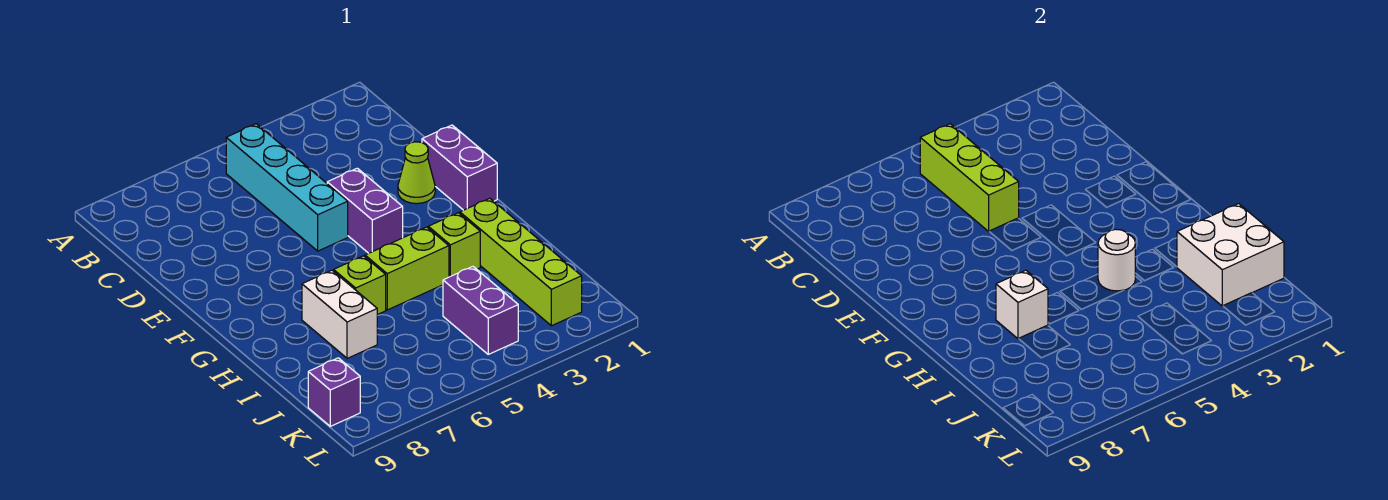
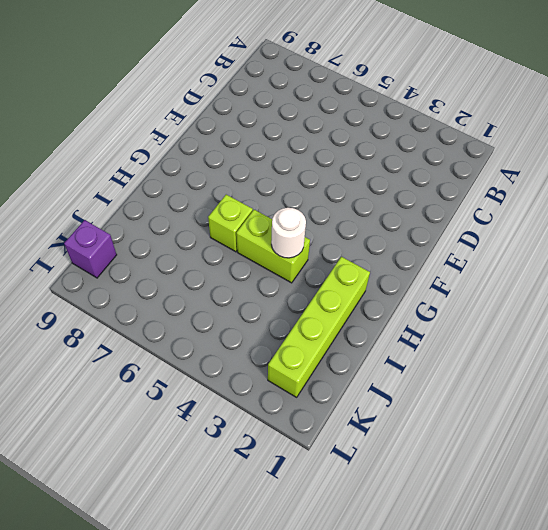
none -> cyan brick B5:E5 level 1
none -> purple brick E1:F1 level 1
none -> lime cone E2 level 1

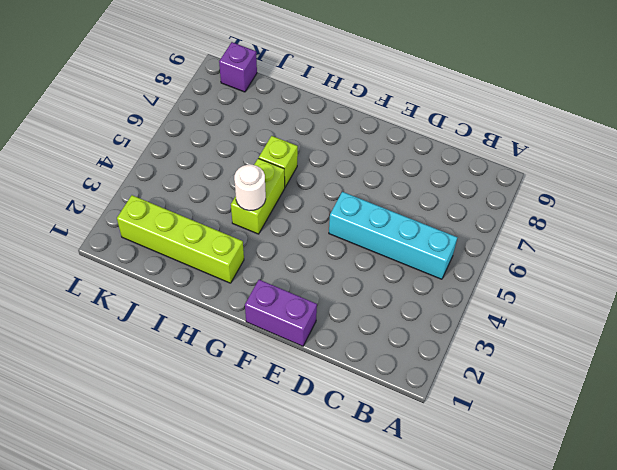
none -> lime cone E2 level 1
none -> purple brick E4:F4 level 1
none -> lime brick H3 level 1

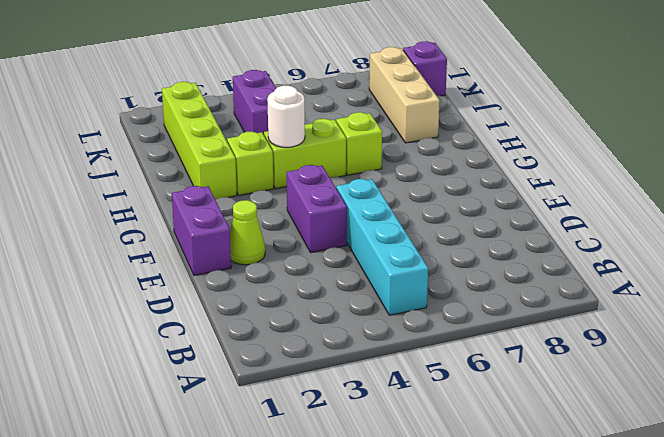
tan brick I8:K8 level 1 -> none
none -> white brick H7:I7 level 1
none -> lime brick B5:D5 level 2
none -> white brick H7 level 2

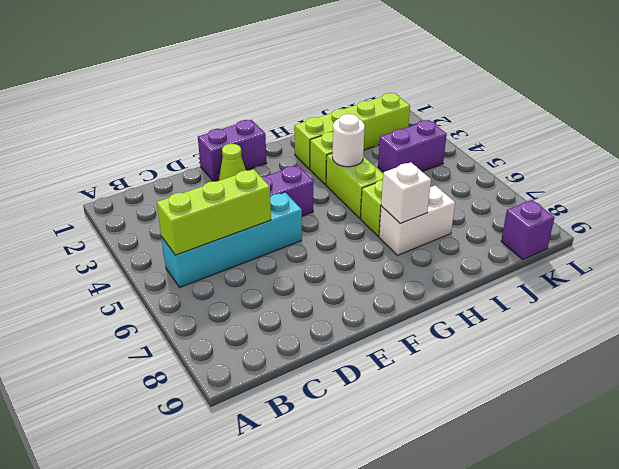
none -> white brick I1:J2 level 2

